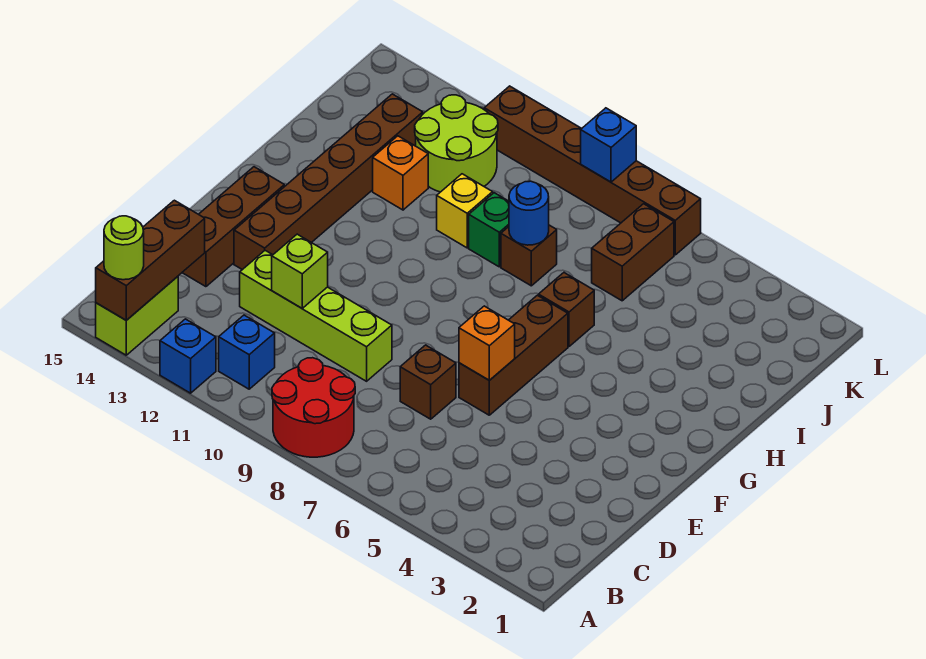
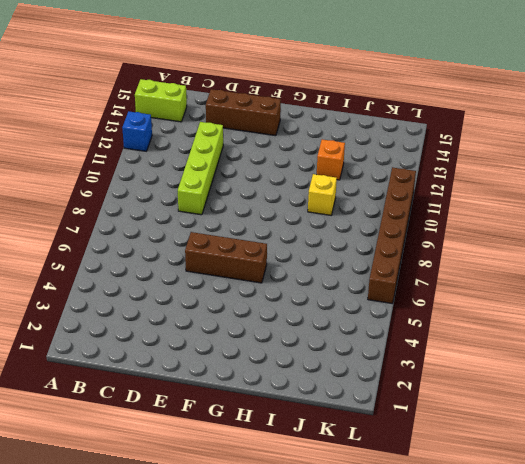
none -> red round brick A8:B9 level 1
none -> blue brick B11 level 1
none -> brown brick D7 level 1

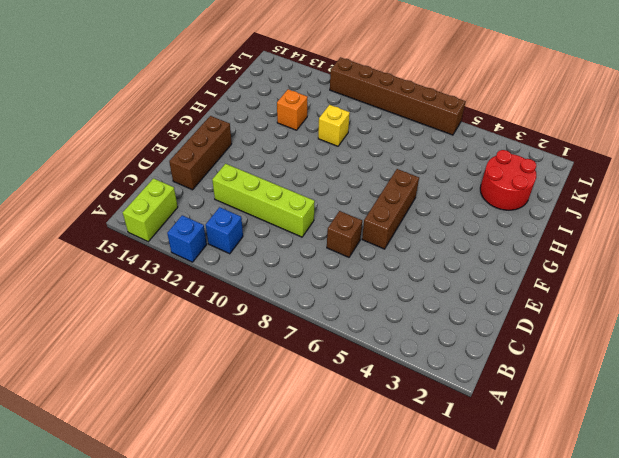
red round brick I2:J3 level 1 -> red round brick A8:B9 level 1
none -> brown brick E13:J13 level 1
none -> brown brick H6 level 1
none -> brown brick I8 level 1

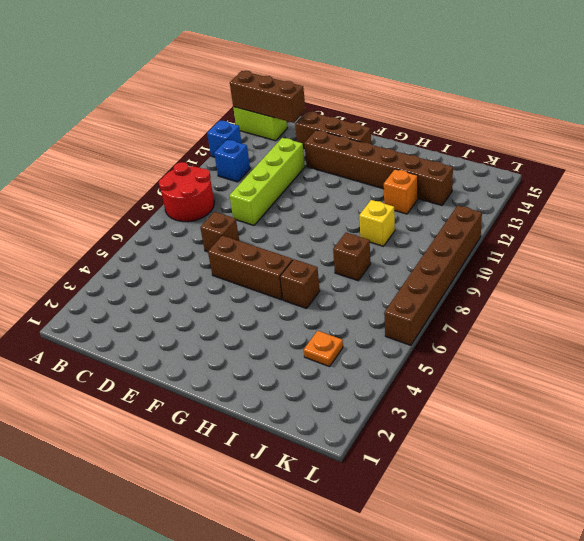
orange plate J4 level 1 -> none
none -> green brick I9 level 1
none -> brown brick J6:K6 level 1
none -> lime round brick J11:K12 level 1

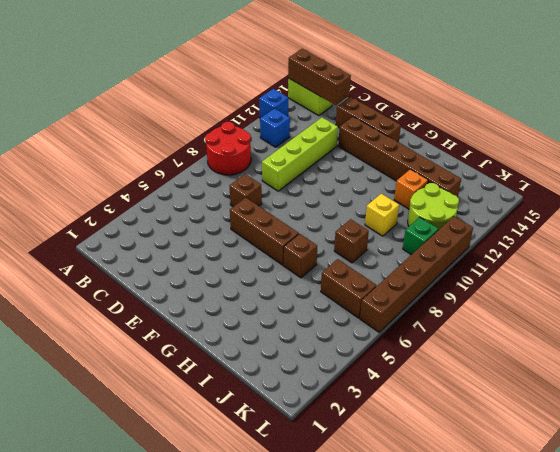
green brick K10 level 1 -> green brick I9 level 1
none -> lime brick D11 level 2
none -> orange brick E6 level 2
none -> blue round brick I8 level 2

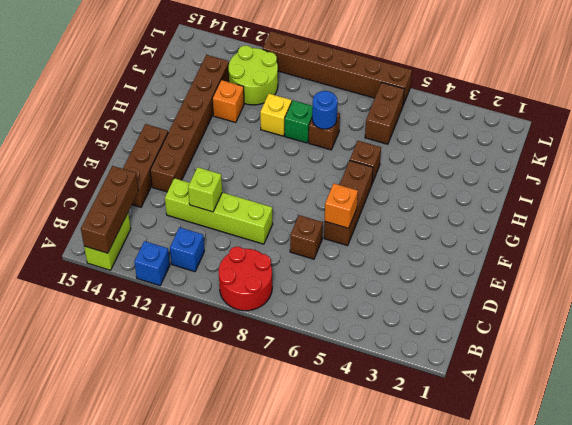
none -> blue brick L8 level 2
none -> lime round brick A14 level 3

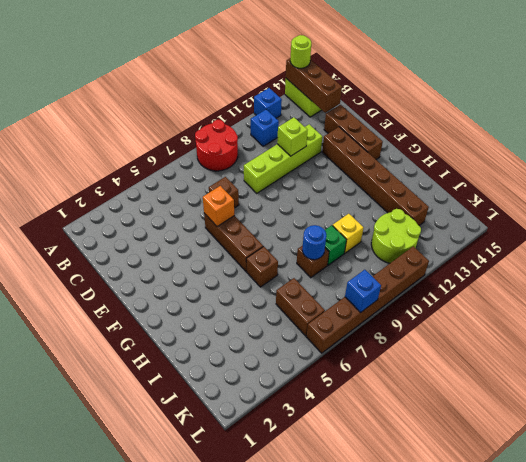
none -> orange brick I12 level 1

